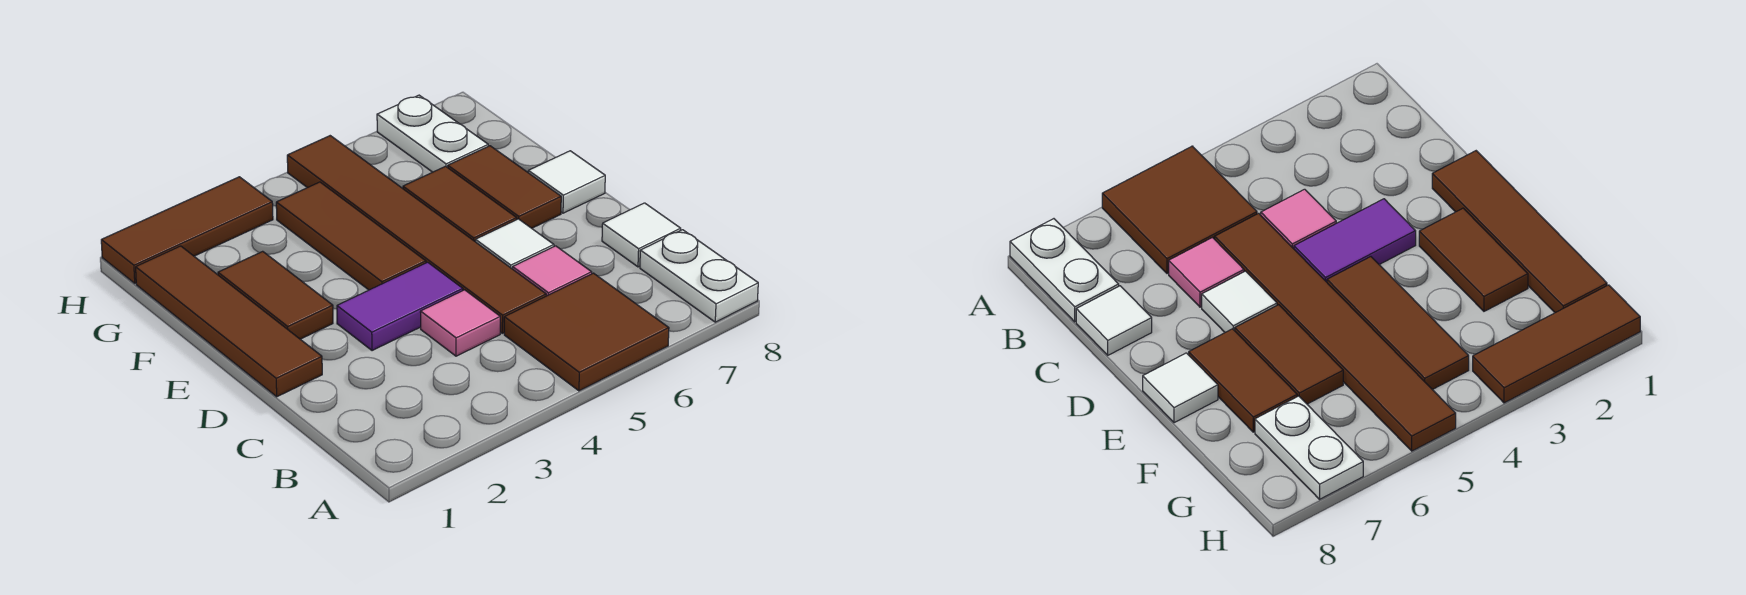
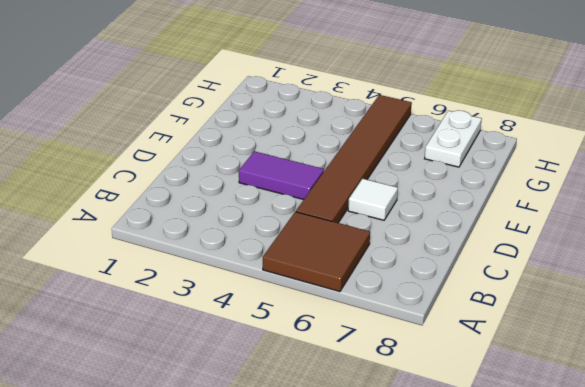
none -> white plate A8:B8 level 1
none -> pink tile C4 level 1
none -> pink tile C6 level 1

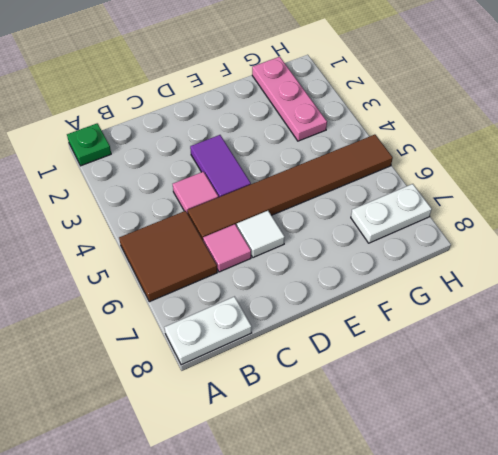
green plate A1 level 1 -> none
pink plate G1:G3 level 1 -> brown tile D1:G1 level 1
none -> white tile C8 level 1
none -> brown tile E2:F2 level 1
none -> brown tile E4:G4 level 1

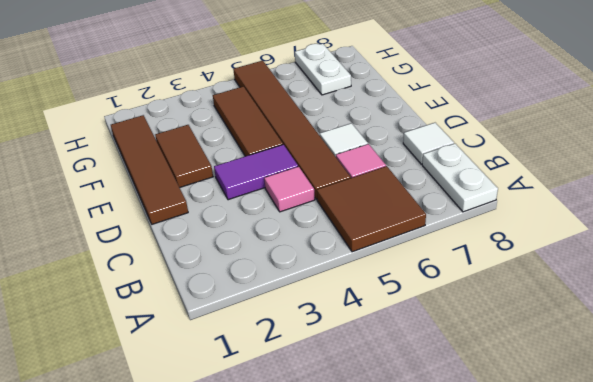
none -> brown tile E6:F6 level 1
none -> brown tile E7:F7 level 1
none -> white tile E8 level 1

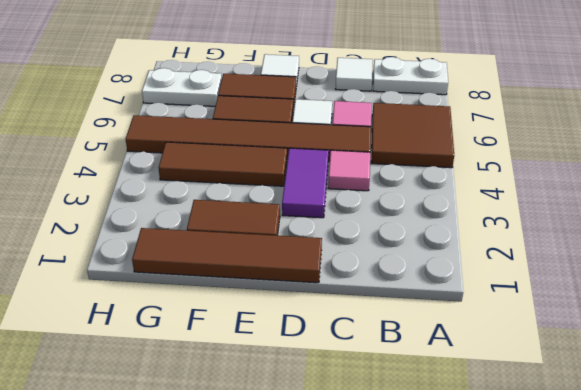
none -> brown tile H1:H3 level 1

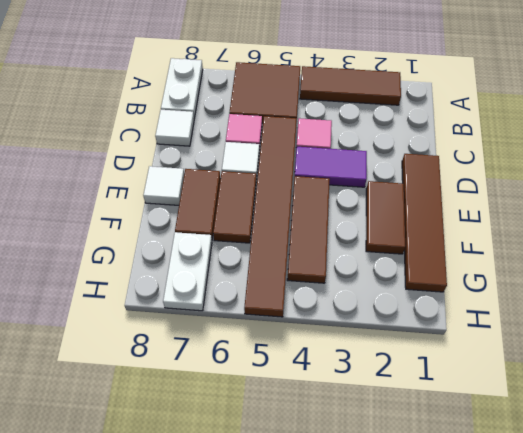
brown tile A2:A4 level 1 -> brown tile H1:H3 level 1

